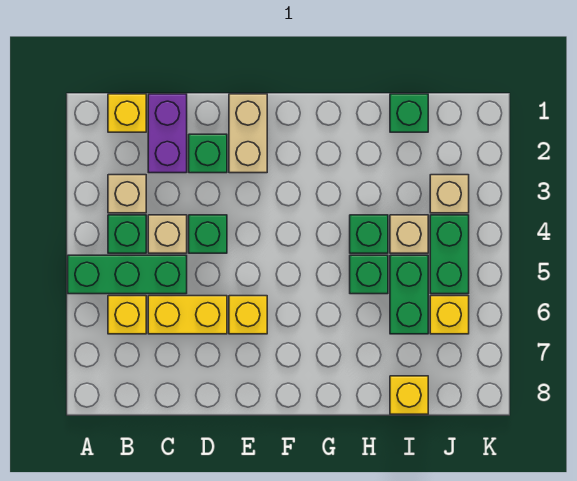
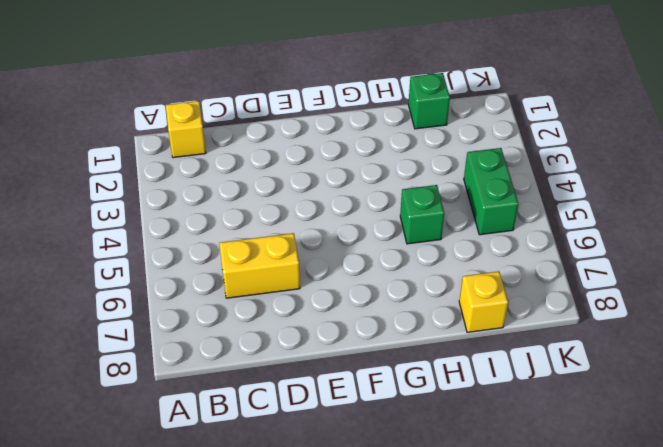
none -> green brick A5:C5 level 1
none -> tan brick B3 level 1
none -> green brick B4 level 1

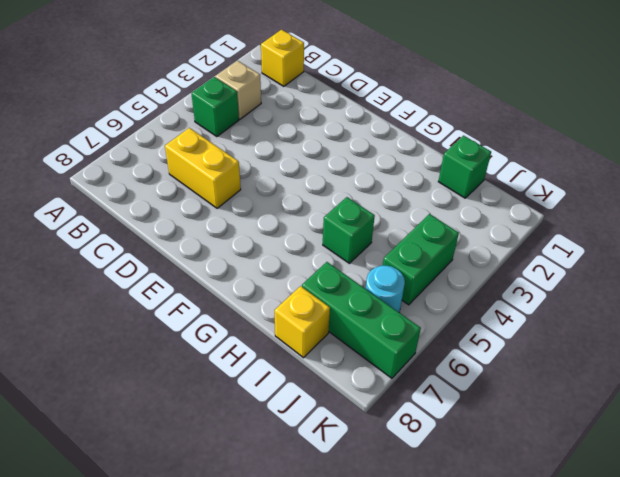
green brick I7:K7 level 1 -> green brick A5:C5 level 1
cyan round brick J6 level 1 -> yellow brick J6 level 1
none -> yellow brick B6 level 1
none -> purple brick C1:C2 level 1
none -> tan brick C4 level 1

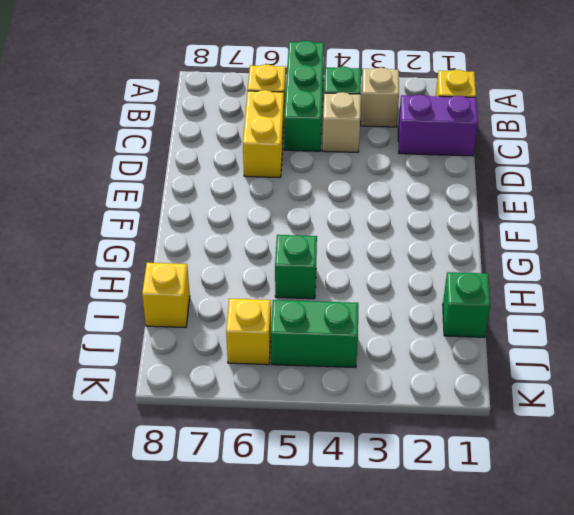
none -> green brick D2 level 1
none -> green brick D4 level 1
none -> tan brick E1:E2 level 1

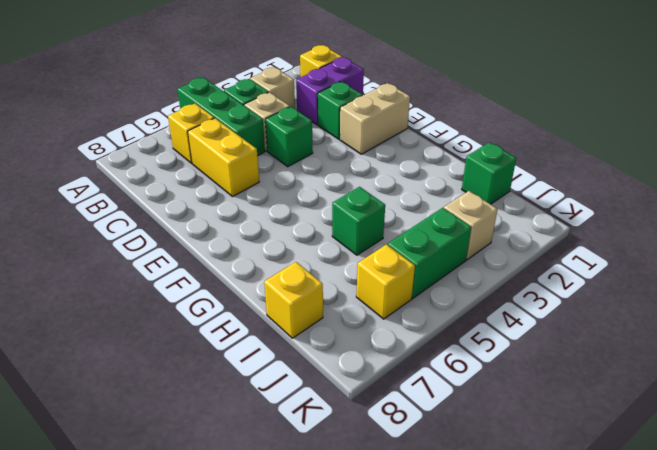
none -> yellow brick E6 level 1
none -> green brick H4 level 1
none -> tan brick I4 level 1

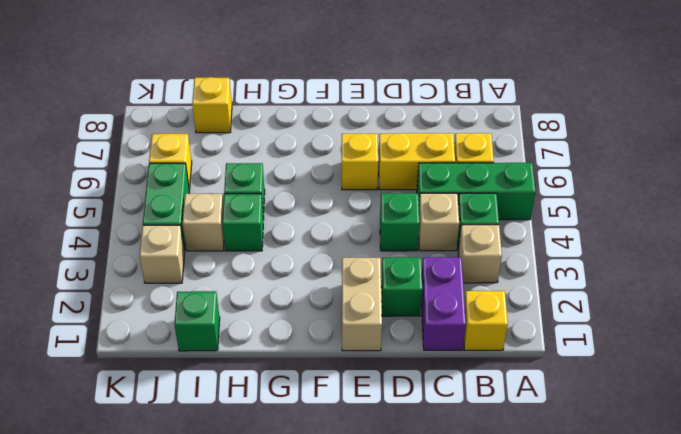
none -> green brick I5:I6 level 1

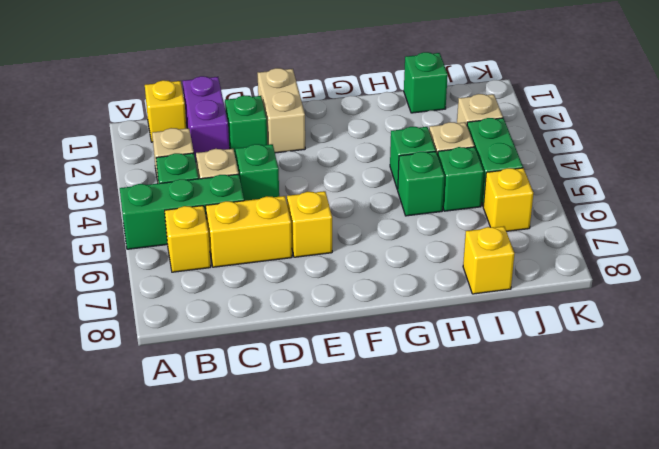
green brick I5 level 1 -> green brick I5:I6 level 1

